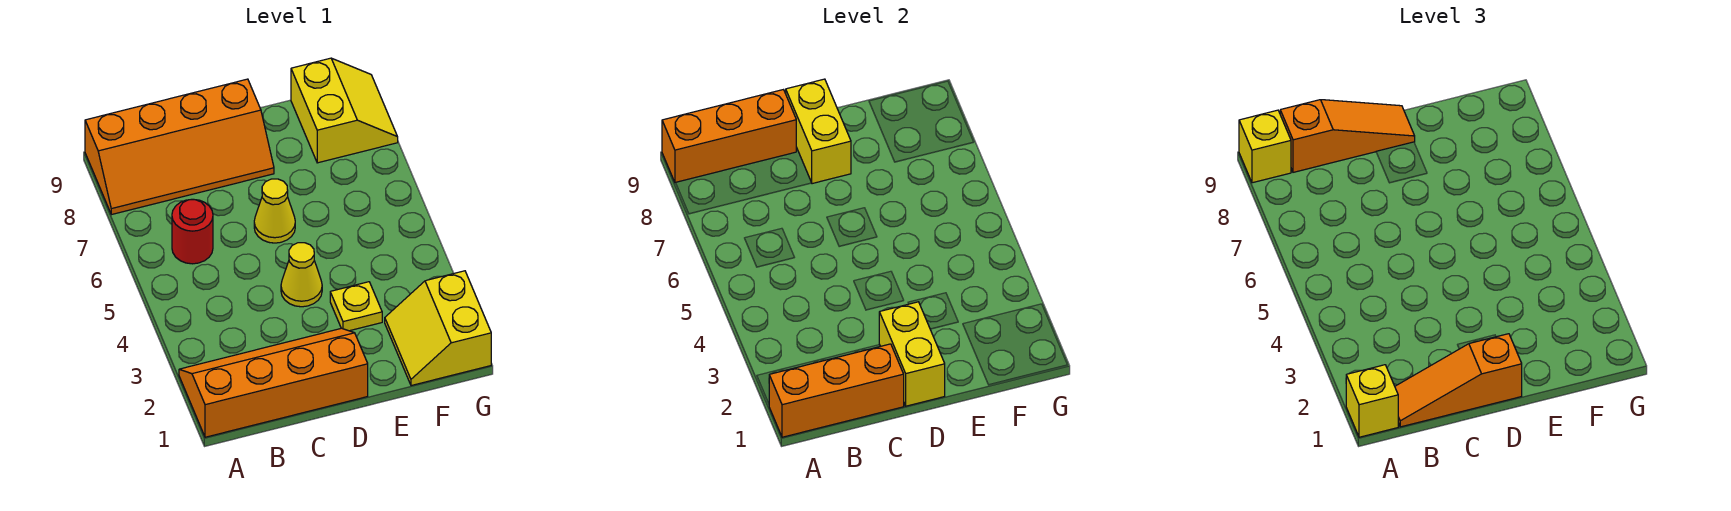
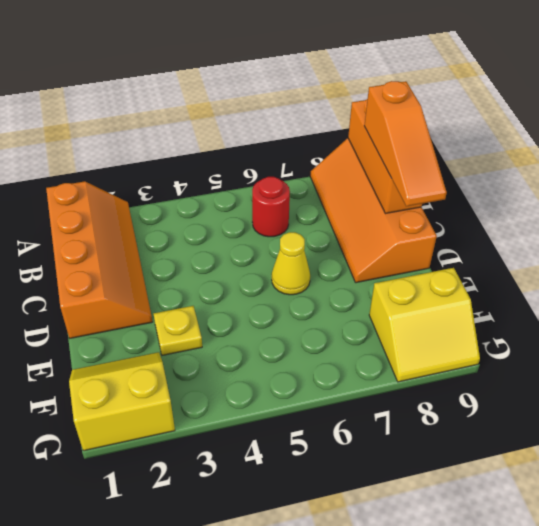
none -> yellow cone D4 level 1
none -> orange brick A1:C1 level 2
none -> yellow brick D1:D2 level 2

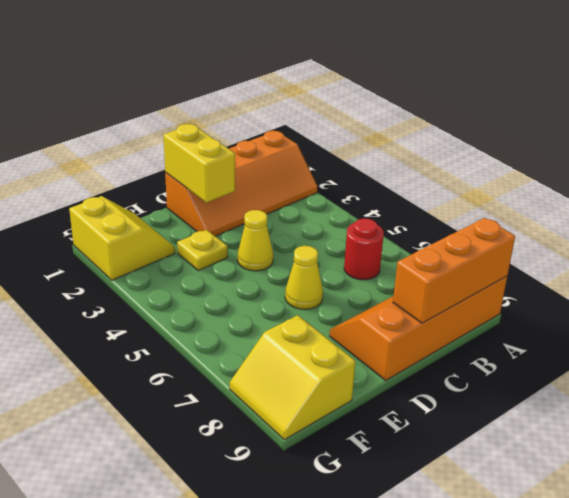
none -> orange brick A1:C1 level 2
none -> yellow brick D8:D9 level 2
none -> yellow brick A1 level 3

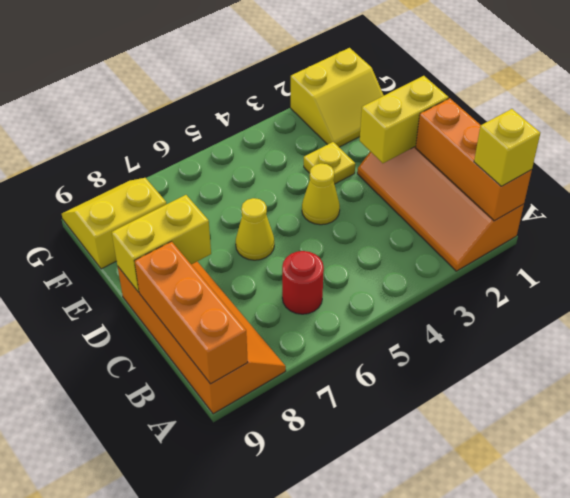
none -> yellow brick A9 level 3
none -> orange slope B1:D1 level 3 top D
none -> orange slope B9:D9 level 3 top B

